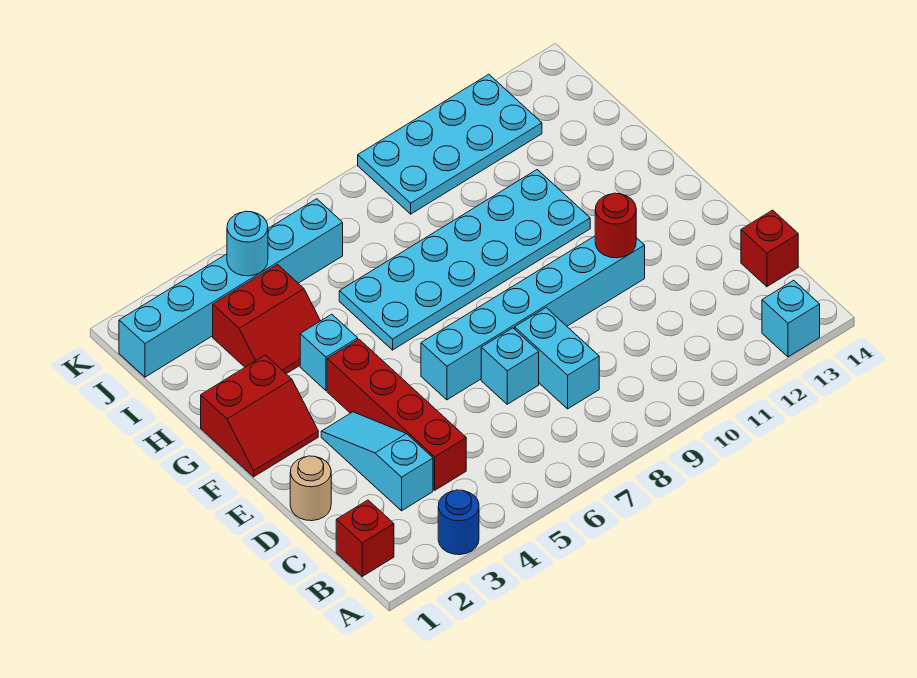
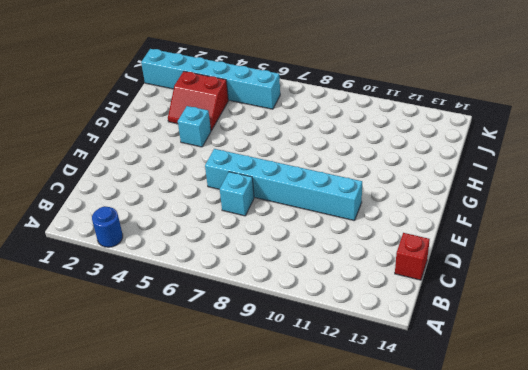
none -> cyan brick A13 level 1
none -> red brick B1 level 1
none -> cyan slope C3:E3 level 1 top C

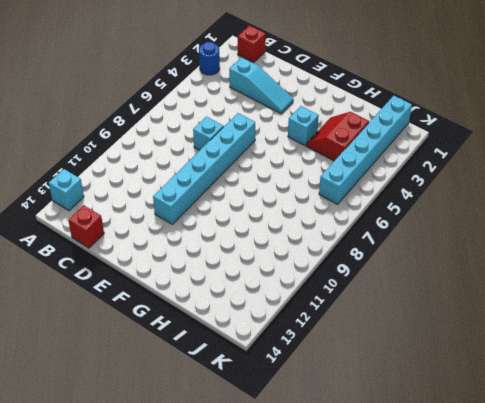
none -> red brick C4:F4 level 1
none -> cyan brick C8:D8 level 1
none -> tan round brick D1 level 1

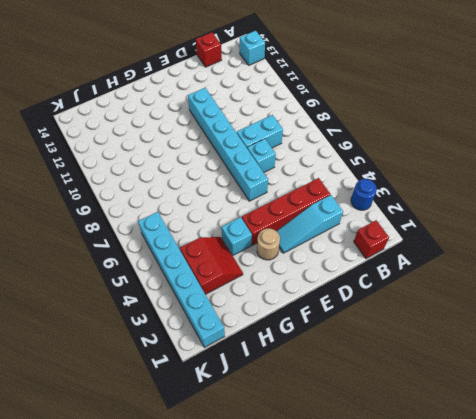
tan round brick F3 level 1 -> tan round brick D1 level 1
none -> red slope F1:G2 level 1 top G
none -> cyan plate G6:H11 level 1
none -> cyan plate J9:K12 level 1

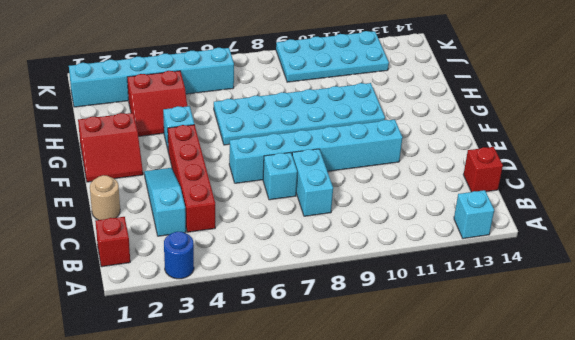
none -> red round brick E11 level 2
none -> cyan round brick J4 level 2

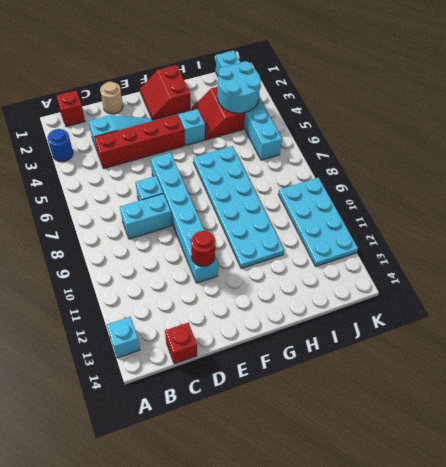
cyan round brick I3:J4 level 2 -> cyan round brick J4 level 2

